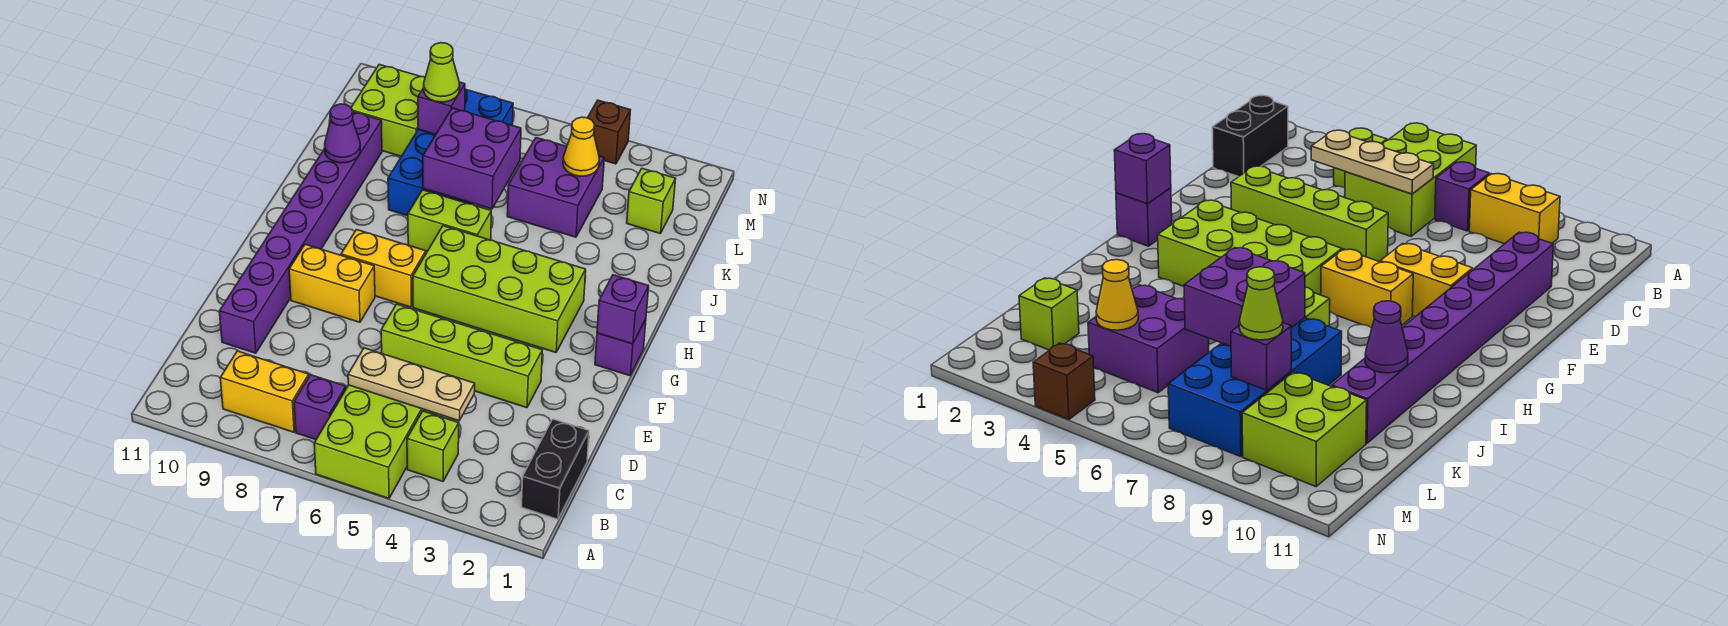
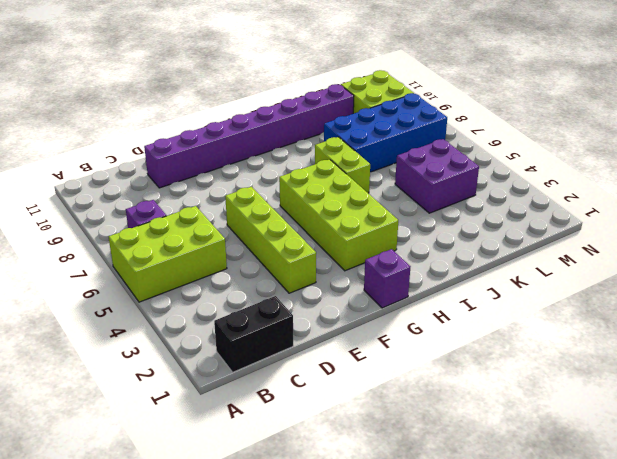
none -> lime brick B4 level 1
none -> yellow brick B8:B9 level 1
none -> yellow brick F8:F9 level 1

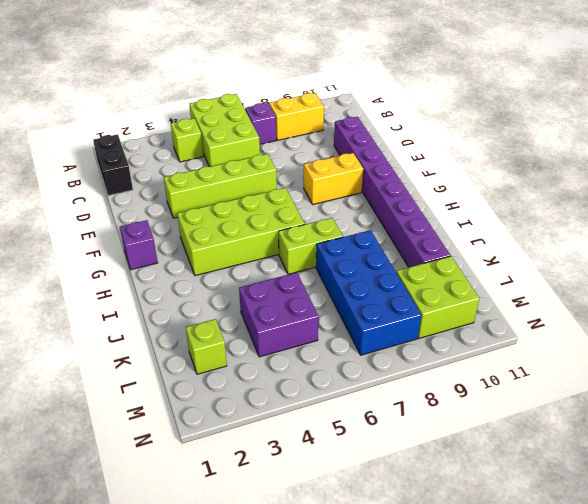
none -> yellow brick G7:G8 level 1
none -> brown brick N4 level 1
none -> tan plate C4:C6 level 2

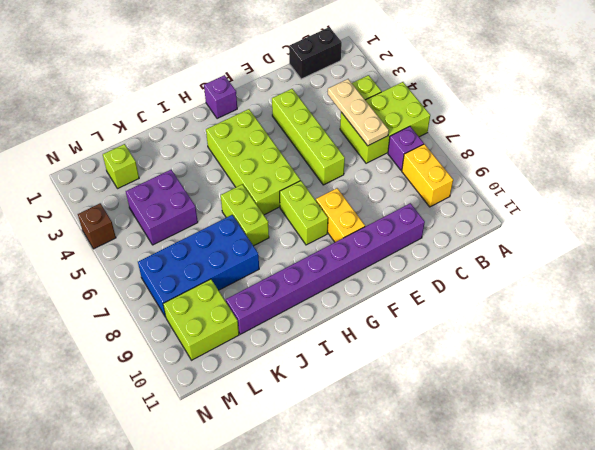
lime brick G7:G8 level 1 -> yellow brick G7:G8 level 1
none -> purple brick G1 level 2
none -> purple brick J6:K7 level 2
none -> purple cone J10 level 2

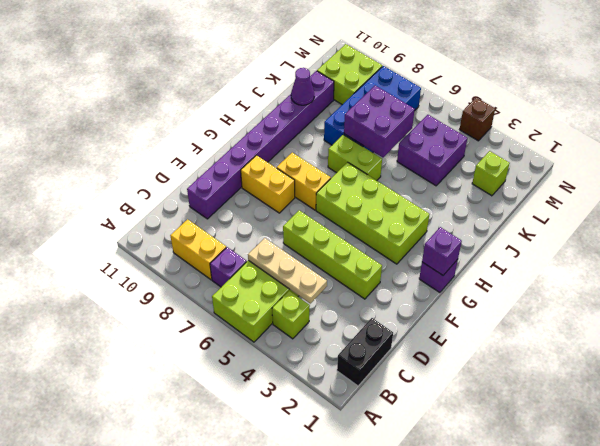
none -> yellow cone L4 level 2
none -> purple brick L8 level 2
none -> lime cone L8 level 3

